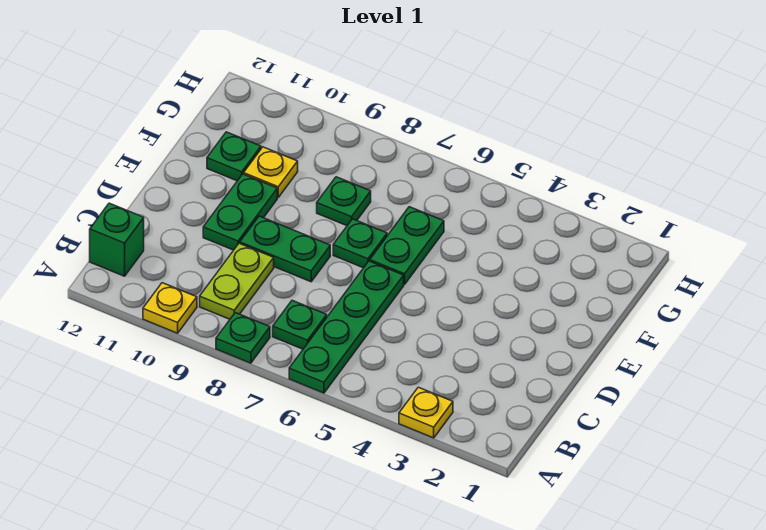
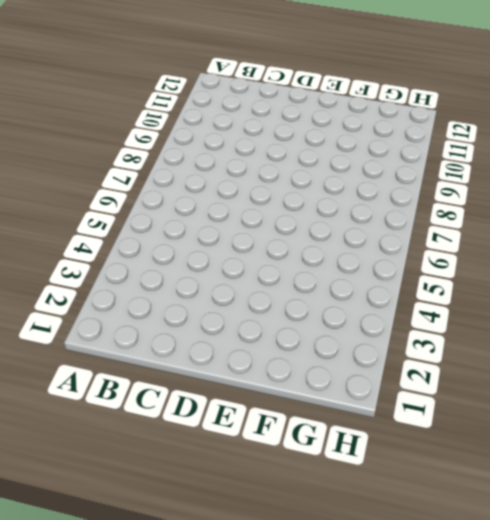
none -> yellow plate A3 level 1
none -> green plate A6:D6 level 1
none -> green plate A8 level 1

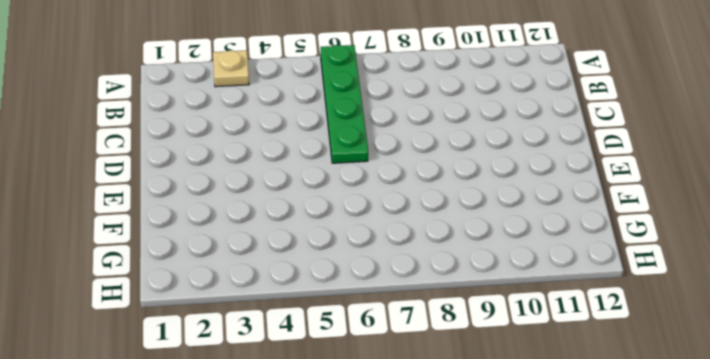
tan plate A3 level 1 -> yellow plate A3 level 1
none -> green plate A8 level 1
none -> yellow plate A10 level 1
none -> green plate B7 level 1

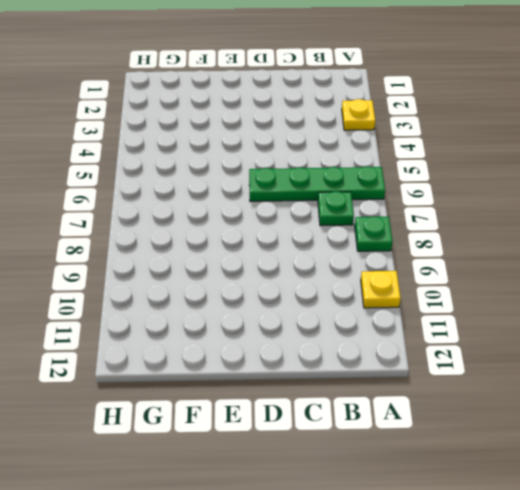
none -> lime plate B9:C9 level 1
none -> green brick B12 level 1
none -> green plate D8:D9 level 1

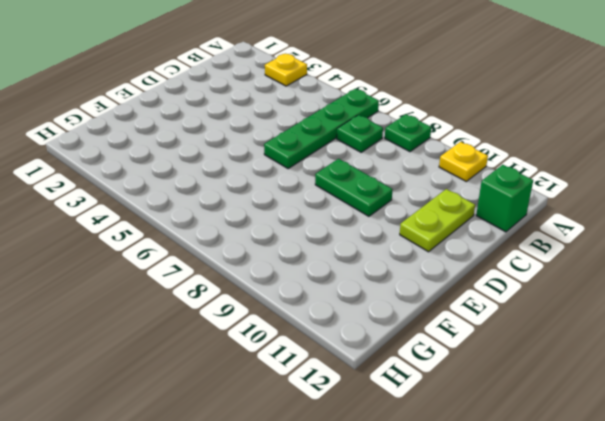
lime plate C11:D11 level 1 -> lime plate B9:C9 level 1
none -> green plate D10:E10 level 1
none -> green plate E6:F6 level 1
none -> green plate E7 level 1

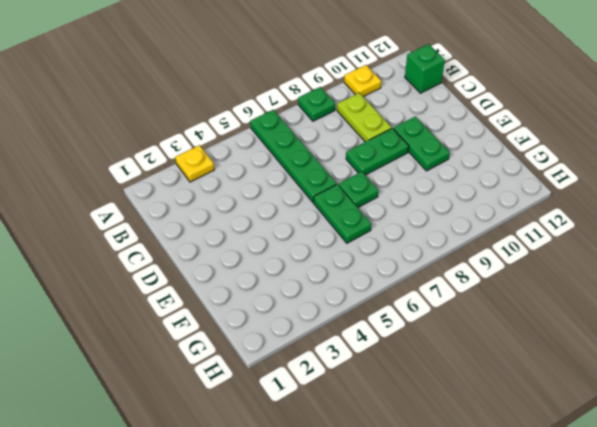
none -> green plate B7 level 1
none -> green plate F8 level 1
none -> yellow plate F10 level 1

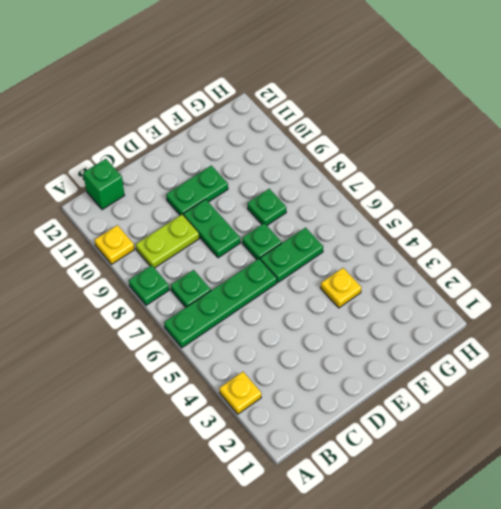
yellow plate F4 level 1 -> yellow plate F10 level 1
none -> green plate F11 level 1

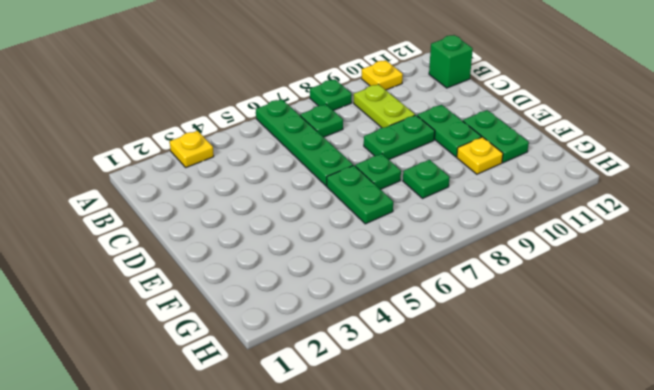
green plate E11:F11 level 1 -> green plate F11 level 1

